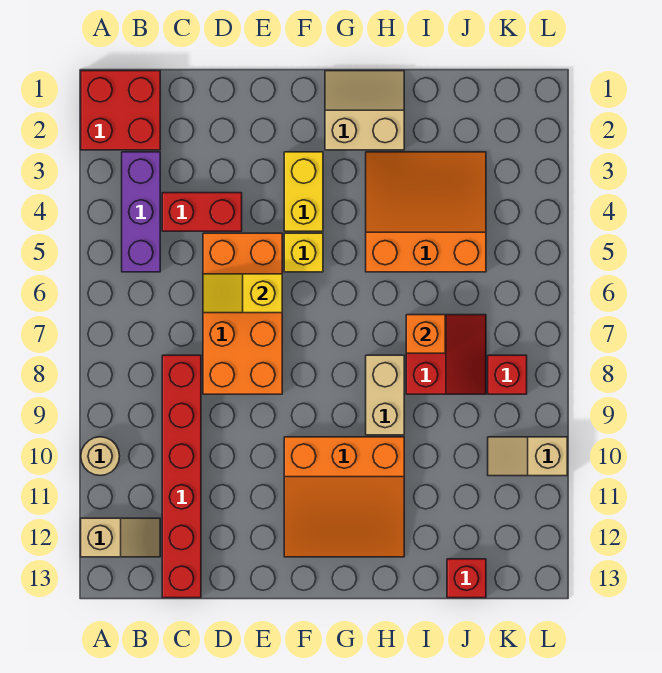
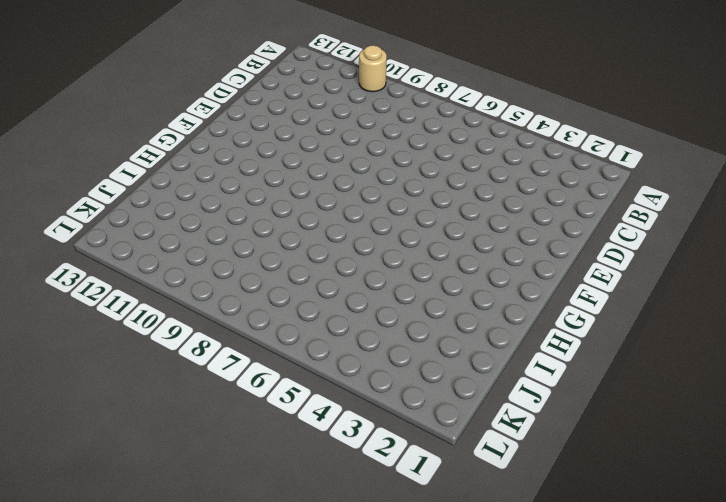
none -> red brick A1:B2 level 1
none -> tan slope A12:B12 level 1 top A
none -> purple brick B3:B5 level 1

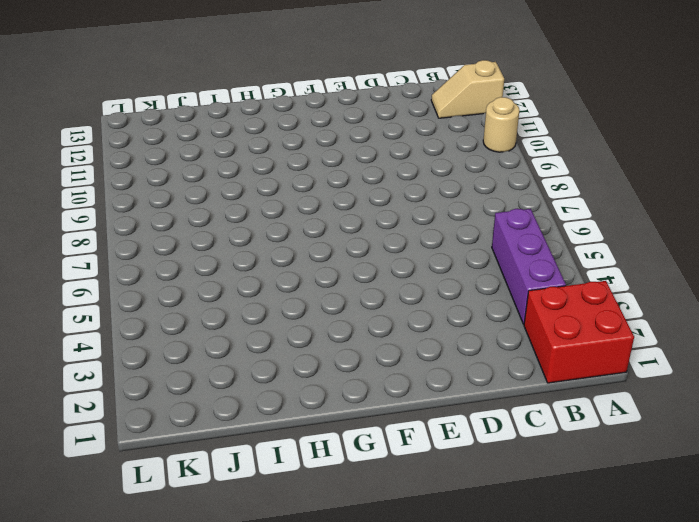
none -> red brick C4:D4 level 1
none -> red brick C8:C13 level 1
none -> orange brick D5:E8 level 1

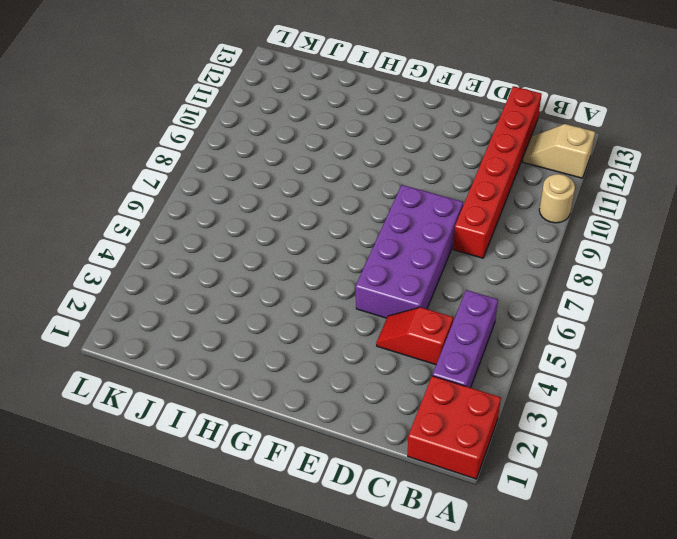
red slope C4:D4 level 1 top C -> red brick C4:D4 level 1
purple brick D5:E8 level 1 -> orange brick D5:E8 level 1
none -> yellow brick F3:F4 level 1
none -> yellow brick F5 level 1
none -> orange slope F10:H12 level 1 top 10

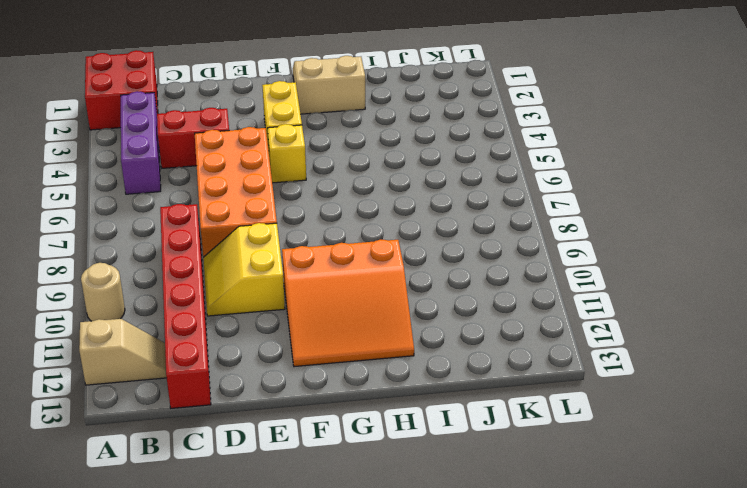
yellow slope D9:E10 level 1 top E -> none
none -> orange slope H3:J5 level 1 top 5
none -> tan brick H8:H9 level 1
none -> red slope I7:J8 level 1 top I

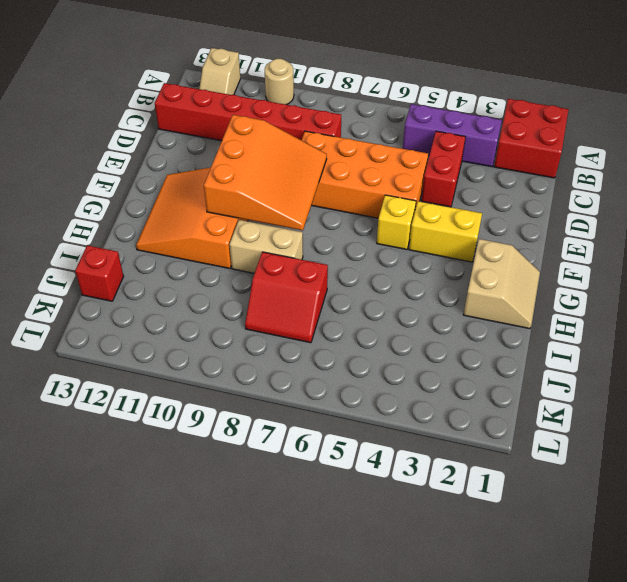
orange slope E8:G10 level 2 top 10 -> orange slope H3:J5 level 1 top 5
none -> red brick K8 level 1
none -> tan slope K10:L10 level 1 top L
none -> yellow slope D6:E6 level 2 top E

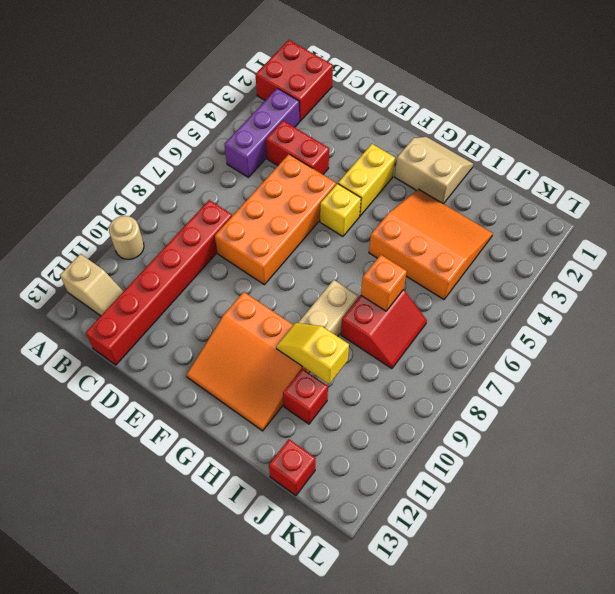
yellow slope H10:I10 level 2 top I -> yellow slope D6:E6 level 2 top E
red brick I11 level 1 -> red brick K8 level 1
none -> tan slope K10:L10 level 1 top L

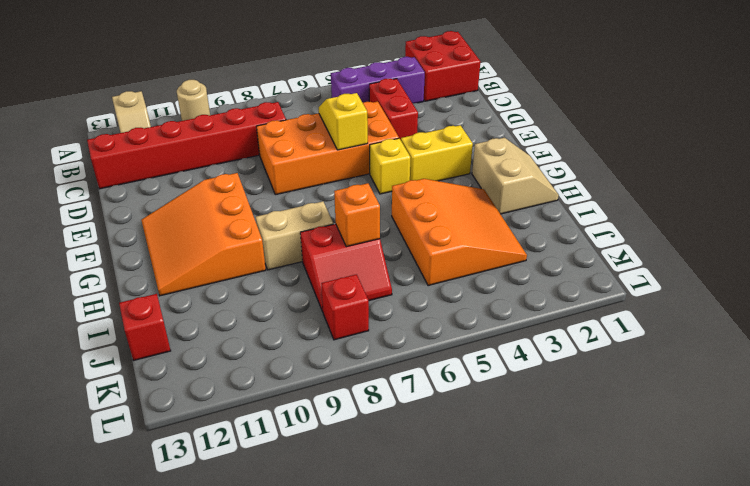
none -> tan slope K10:L10 level 1 top L

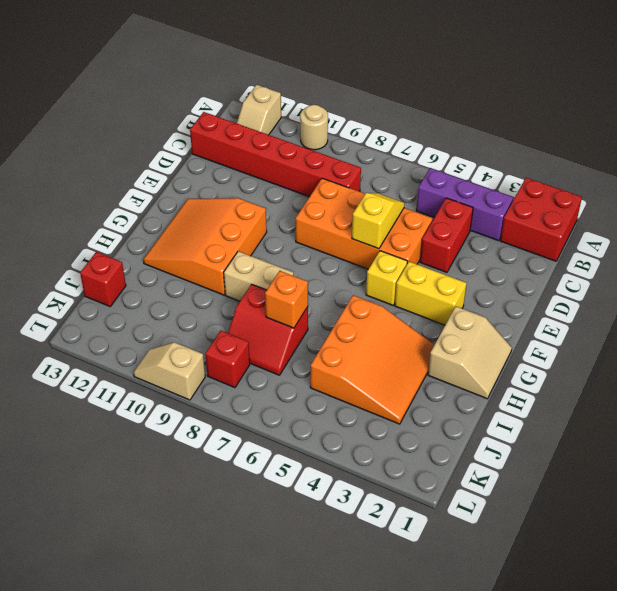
tan slope L9:L10 level 1 top 9 -> tan slope K10:L10 level 1 top L

